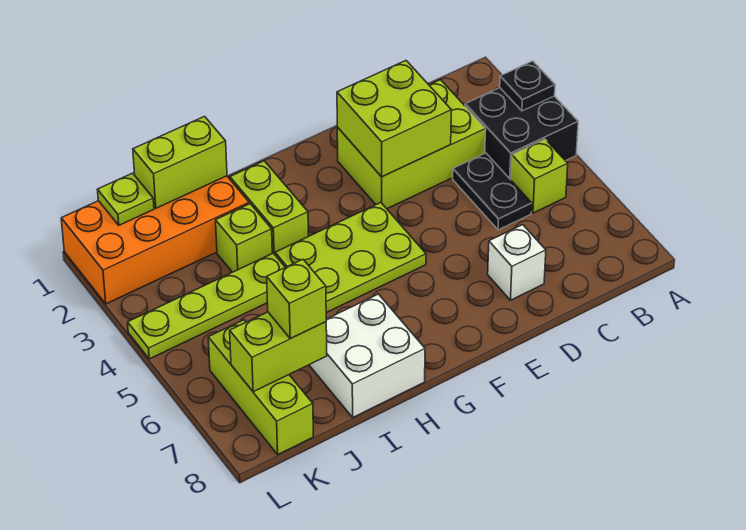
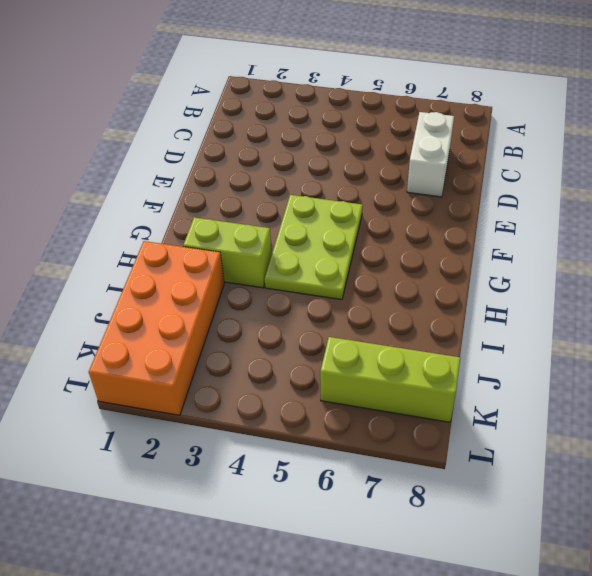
white brick C7:D7 level 1 -> white brick D7 level 1
none -> black brick A3:B4 level 1
none -> lime brick B5 level 1
none -> lime brick C2:E3 level 1

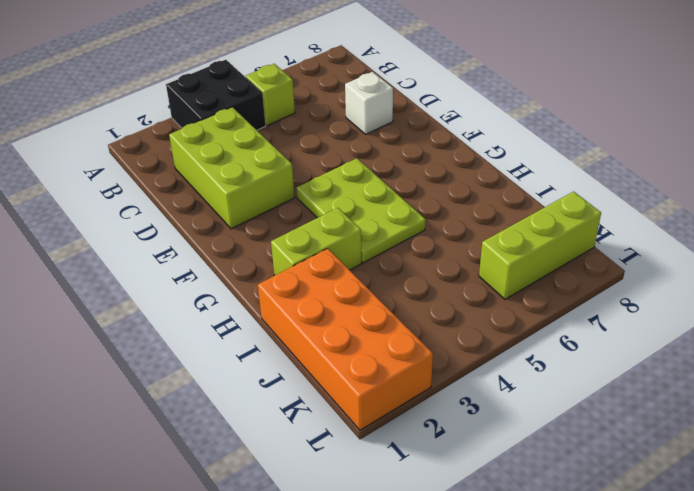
none -> black plate C4:C5 level 1
none -> white brick H7:I8 level 1
none -> lime brick I3 level 1

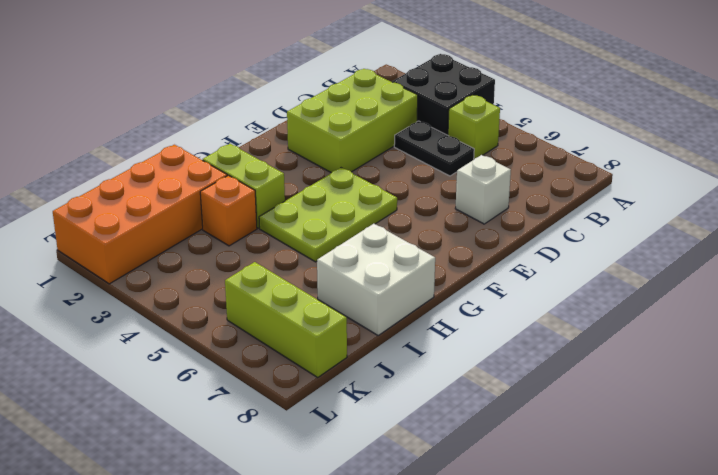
orange brick I3 level 1 -> lime brick I3 level 1
none -> lime plate I4:L4 level 1
none -> black plate A3 level 2
none -> lime brick D2:E3 level 2

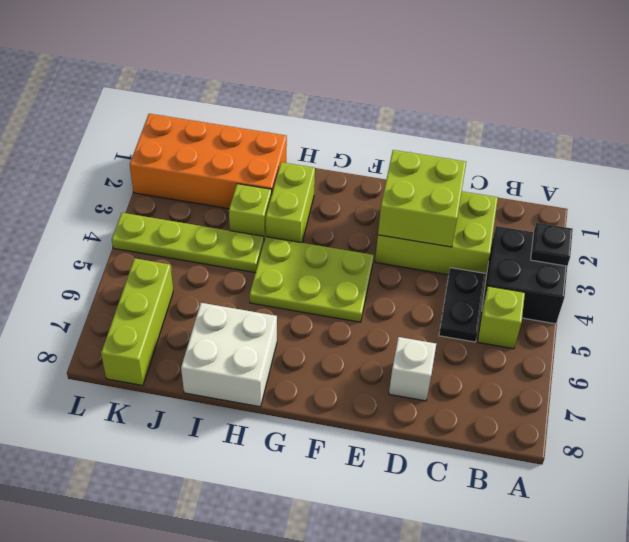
none -> lime brick I1:J1 level 2
none -> lime brick J7:K7 level 2
none -> lime plate K1 level 2

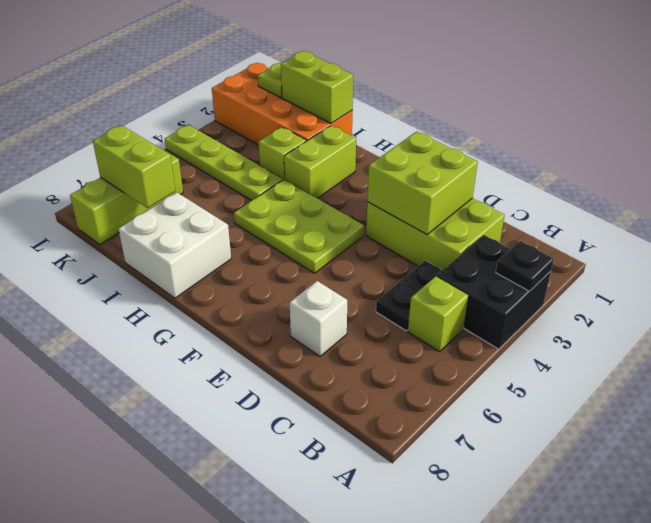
none -> lime brick J7 level 3

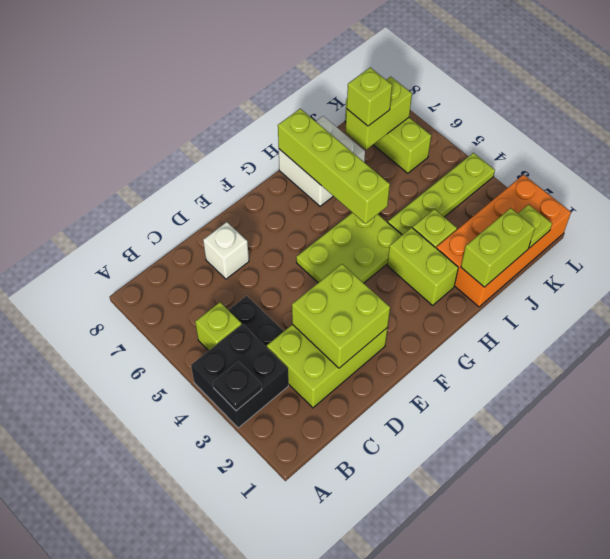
lime brick H5:H8 level 2 -> none

